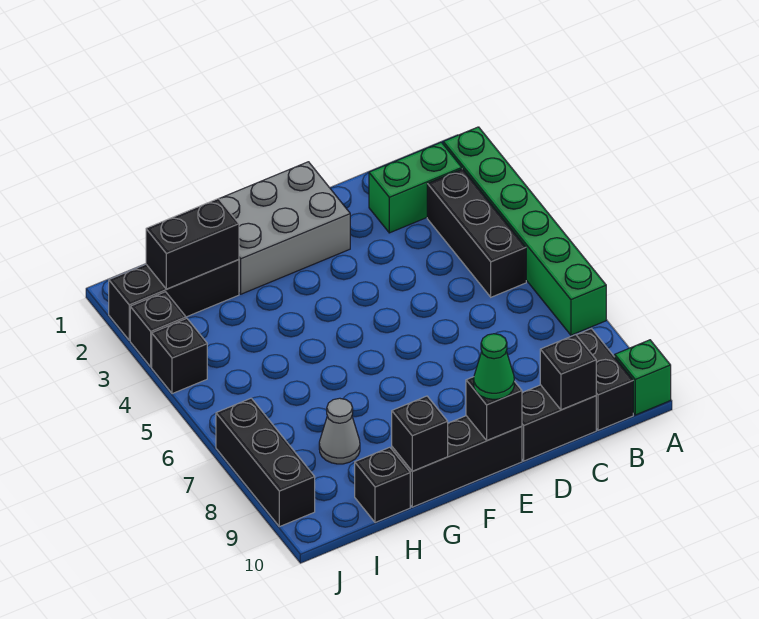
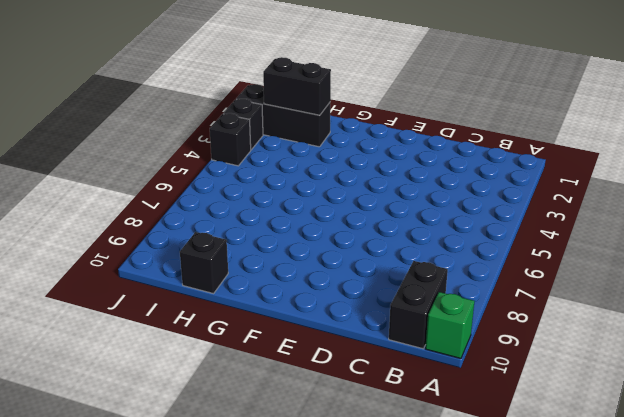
none -> green brick A2:A7 level 1
none -> green brick B2:C2 level 1
none -> black brick B3:B5 level 1

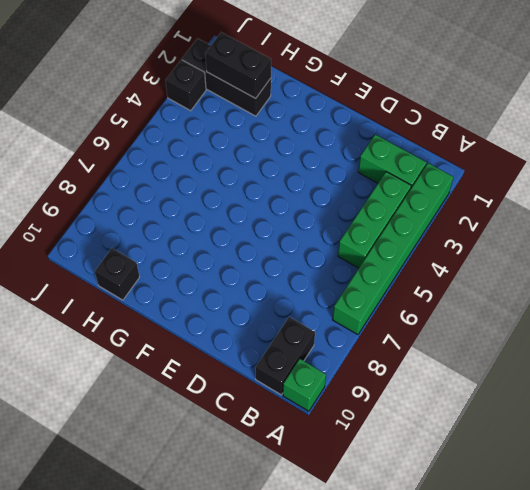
green brick B3:B5 level 1 -> black brick B3:B5 level 1
none -> black brick C10:D10 level 1
none -> grey brick E1:G2 level 1
none -> black brick E10:G10 level 1

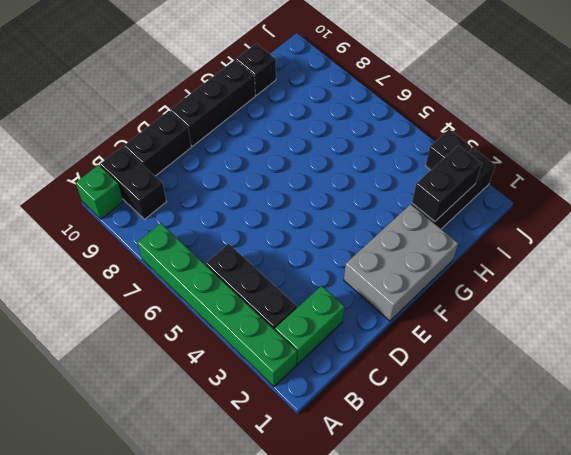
none -> grey cone H8 level 1
none -> black brick J4 level 1
none -> black brick J7:J9 level 1

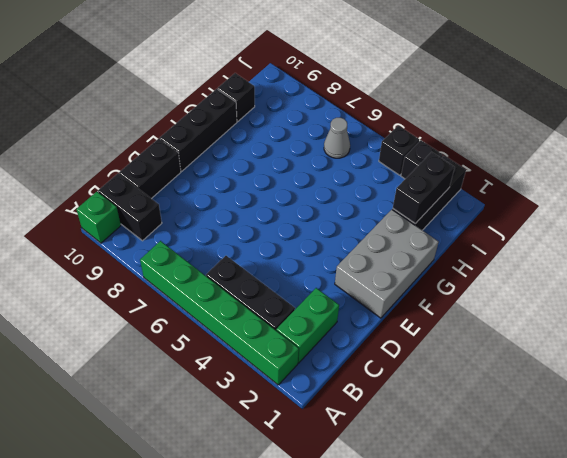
grey cone I6 level 1 -> grey cone H8 level 1
none -> black brick J7:J9 level 1
none -> black brick C10 level 2
none -> black brick E10 level 2

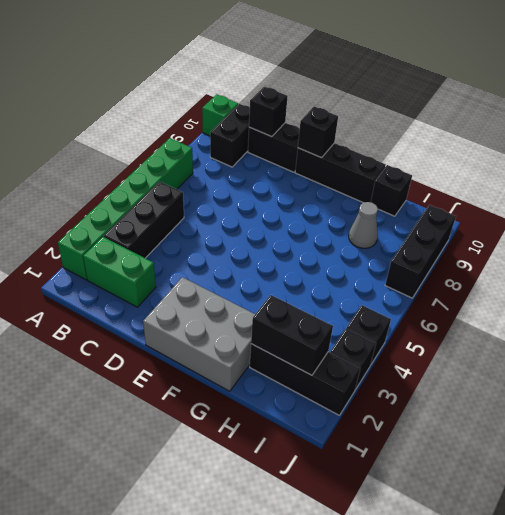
none -> black brick G10 level 2
none -> green cone E10 level 3

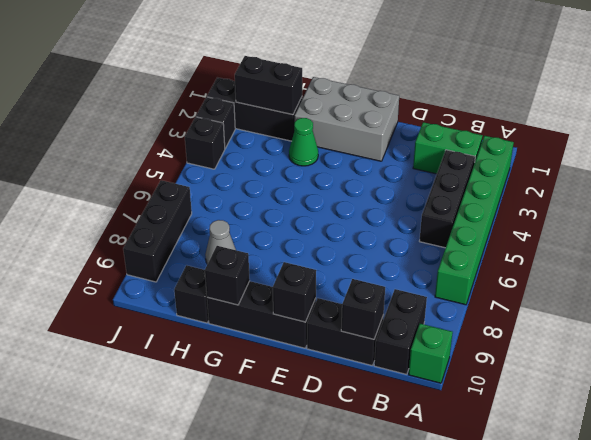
green cone G3 level 1 -> green cone E10 level 3

